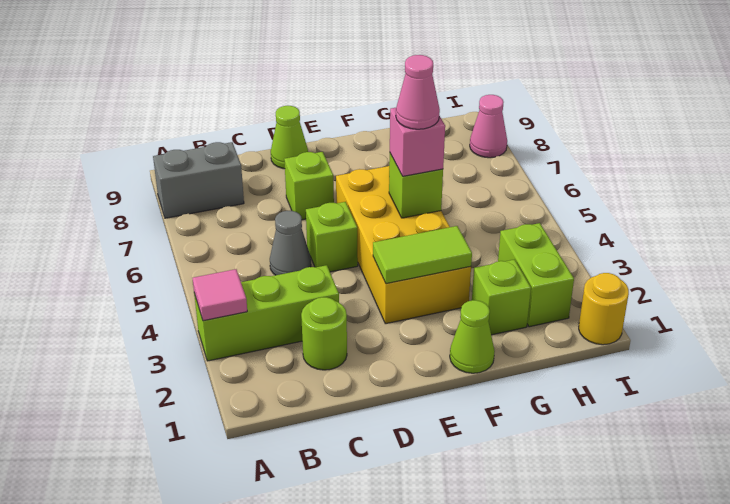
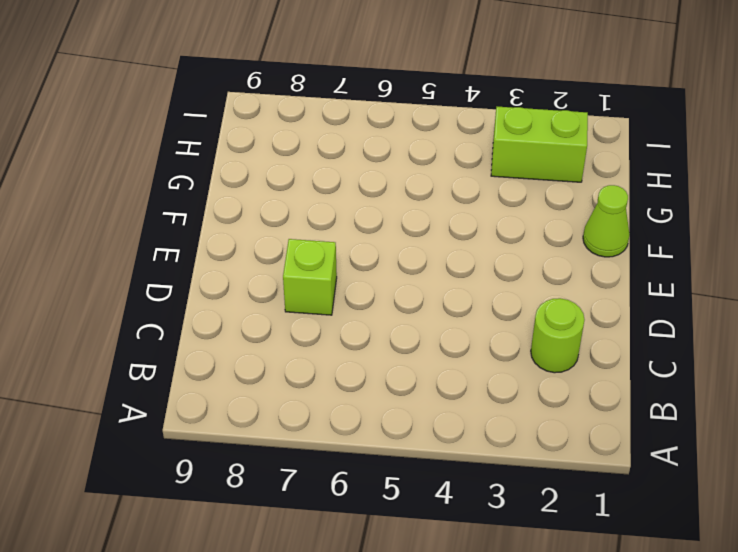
none -> lime brick A3:C3 level 1
none -> grey brick A8:B8 level 1
none -> grey cone C5 level 1

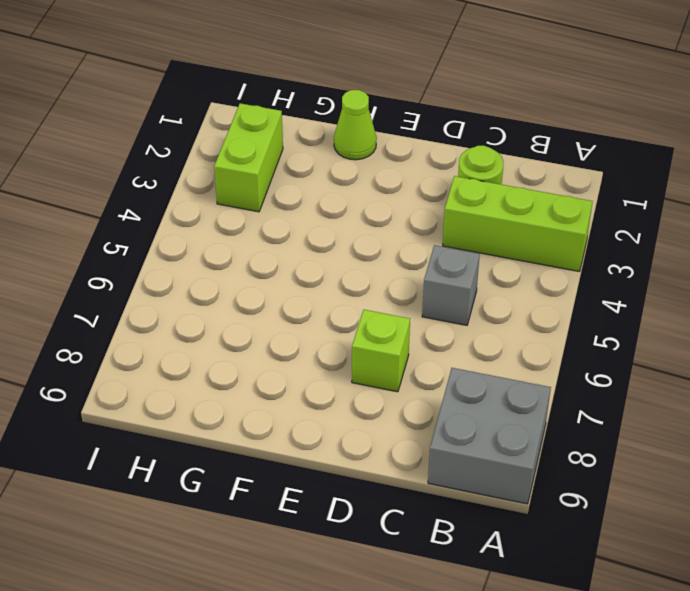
grey brick A8:B9 level 1 -> grey brick A8:B8 level 1
grey brick C5 level 1 -> grey cone C5 level 1
none -> lime brick D5 level 1
none -> lime cone D9 level 1
none -> yellow brick E3:F6 level 1

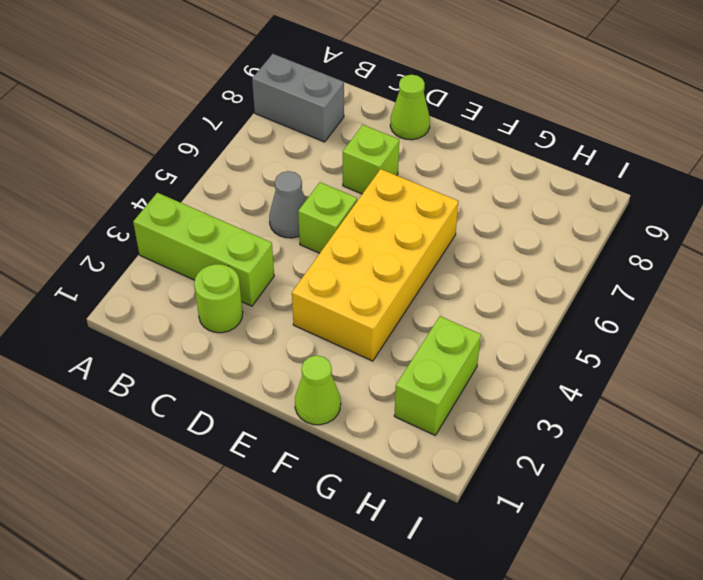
none -> lime brick G2 level 1
none -> yellow round brick I1 level 1
none -> pink cone I8 level 1

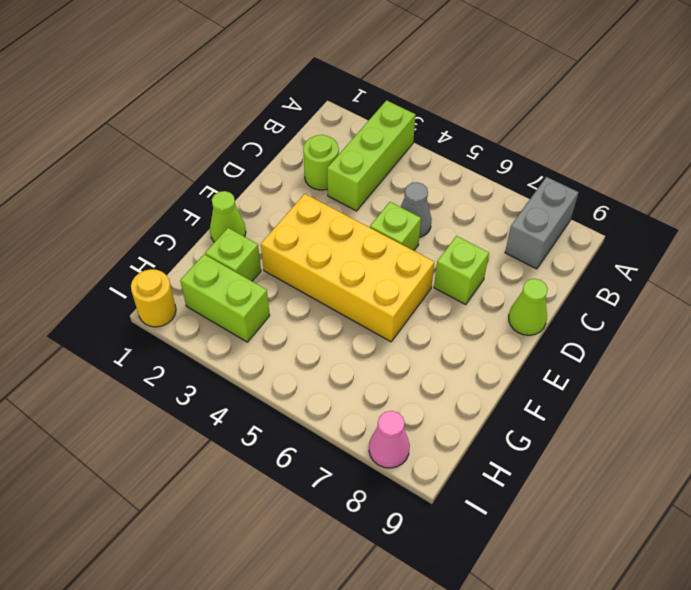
none -> pink tile A3 level 2
none -> lime tile E3:F3 level 2
none -> lime brick F5 level 2

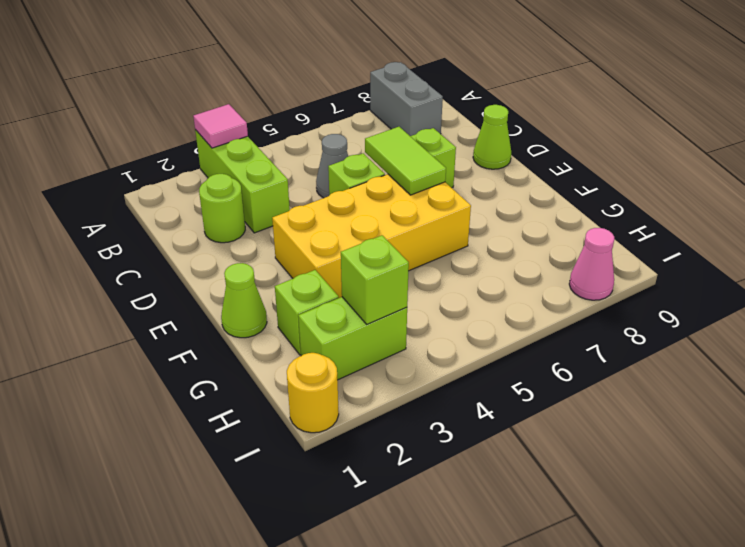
lime tile D6:E6 level 2 -> lime tile E3:F3 level 2
lime brick H3 level 2 -> lime brick F5 level 2
none -> pink brick F5 level 3
none -> pink cone F5 level 4

